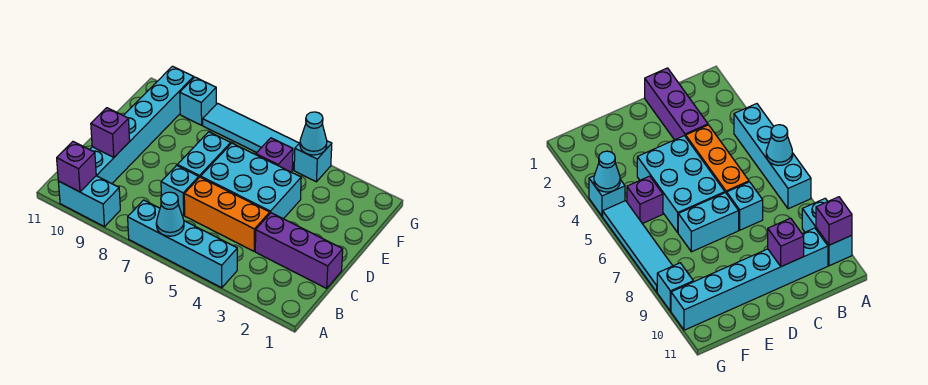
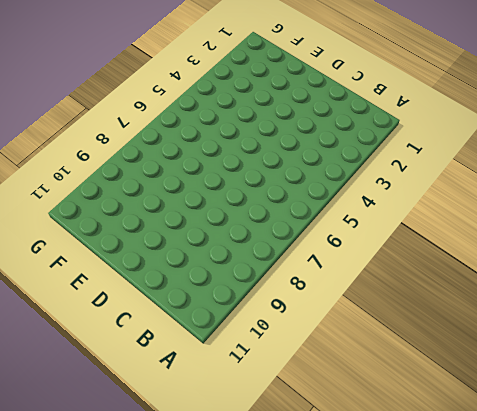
none -> cyan brick A4:A7 level 1
none -> cyan brick A9:A10 level 1
none -> cyan brick B10:G10 level 1

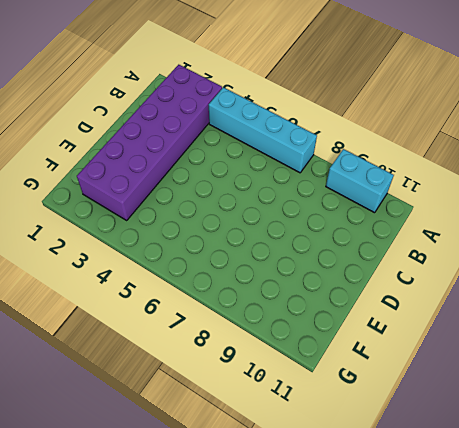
purple brick A2:F3 level 1 -> purple brick C1:C3 level 1
none -> cyan brick B10:G10 level 1
none -> orange brick C4:C6 level 1
none -> cyan brick C7 level 1

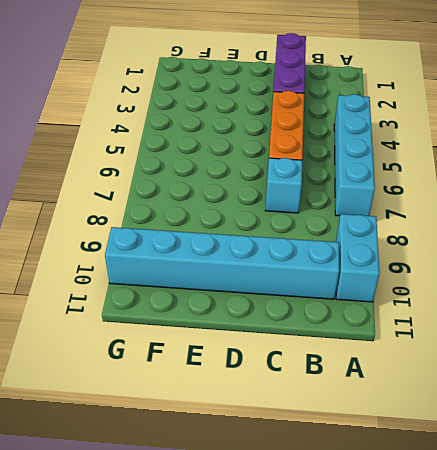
none -> cyan brick D4:E6 level 1
none -> cyan brick D7:E7 level 1
none -> purple brick F5 level 1

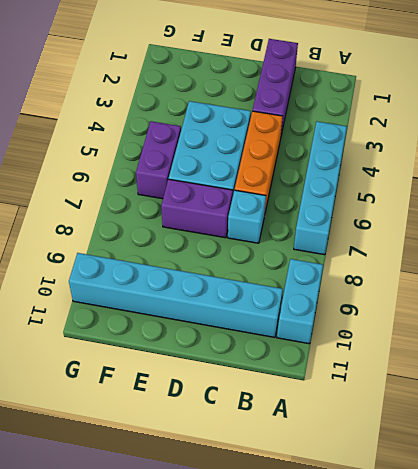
purple brick D7:E7 level 1 -> cyan brick D7:E7 level 1
purple brick F5:F6 level 1 -> purple brick F5 level 1
none -> cyan brick G4 level 1
none -> cyan tile G5:G8 level 1
none -> cyan brick G9 level 1

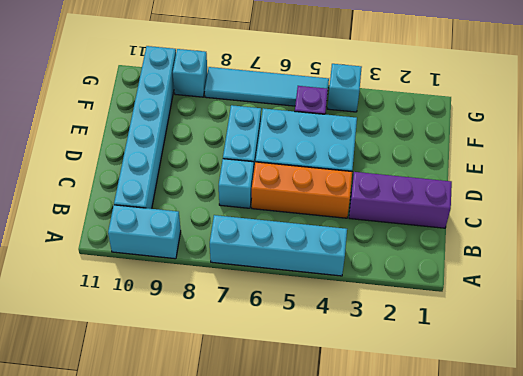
none -> cyan cone A6 level 2
none -> purple brick A10 level 2
none -> purple brick C10 level 2

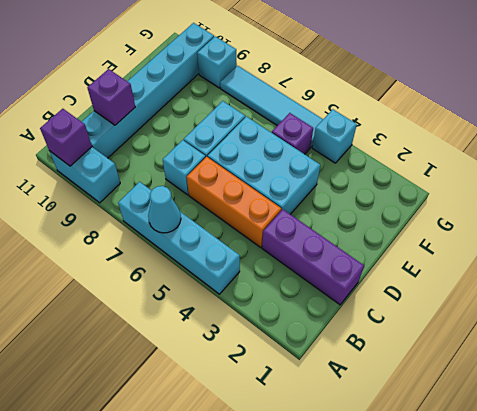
none -> cyan cone G4 level 2

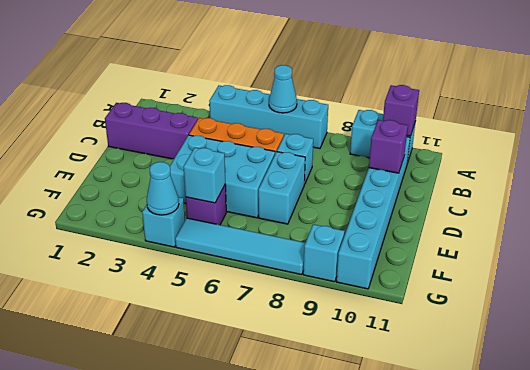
cyan brick F5 level 2 -> none

